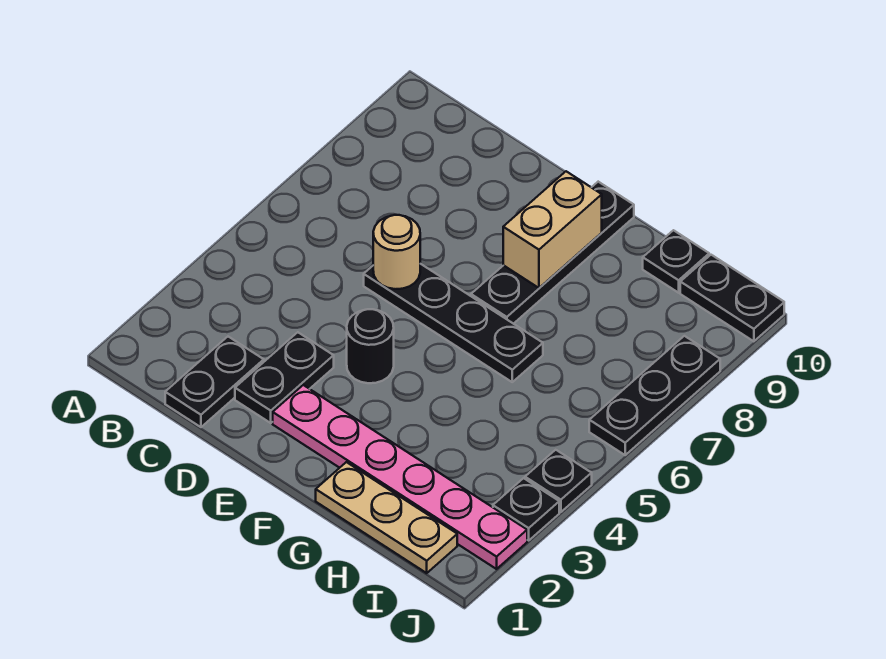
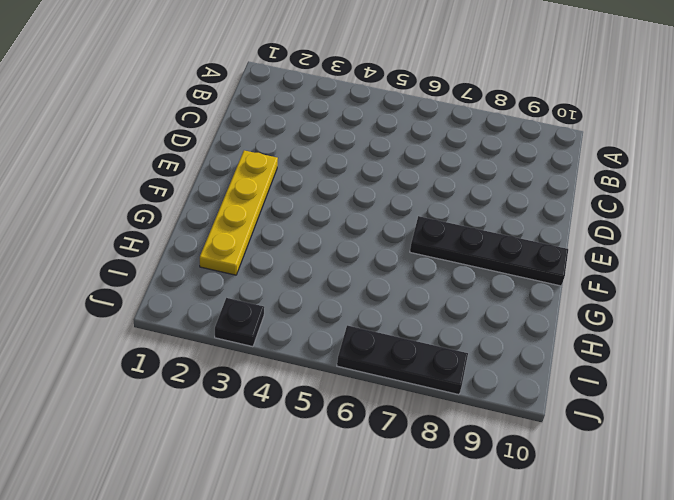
yellow plate E2:H2 level 1 -> pink plate E2:J2 level 1
none -> black plate C1:C2 level 1
none -> black plate D2:D3 level 1
none -> black plate D6:G6 level 1

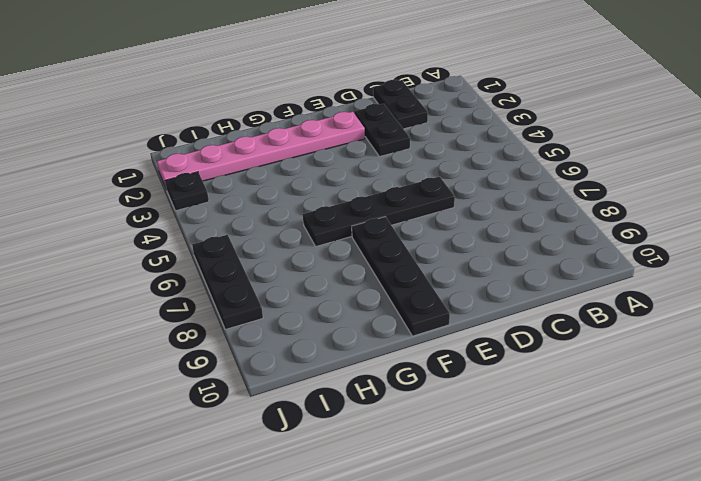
none -> black round brick E4 level 1
none -> tan plate G1:I1 level 1
none -> black plate H10 level 1

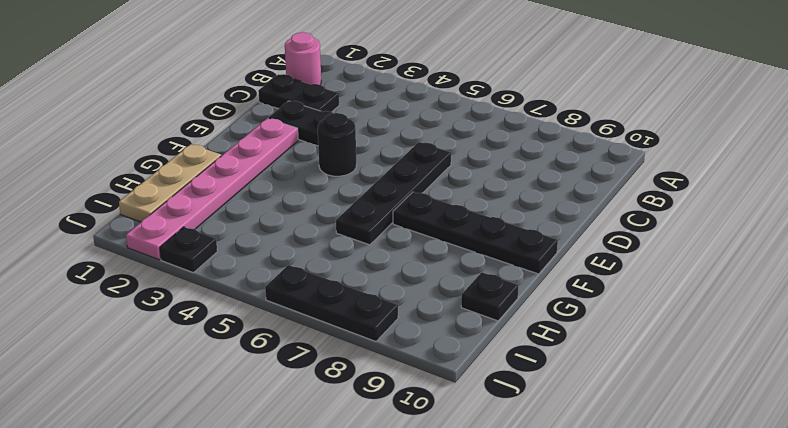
pink round brick B1 level 1 -> none
none -> black plate I10:J10 level 1
none -> black plate J4 level 1
none -> tan round brick D6 level 2

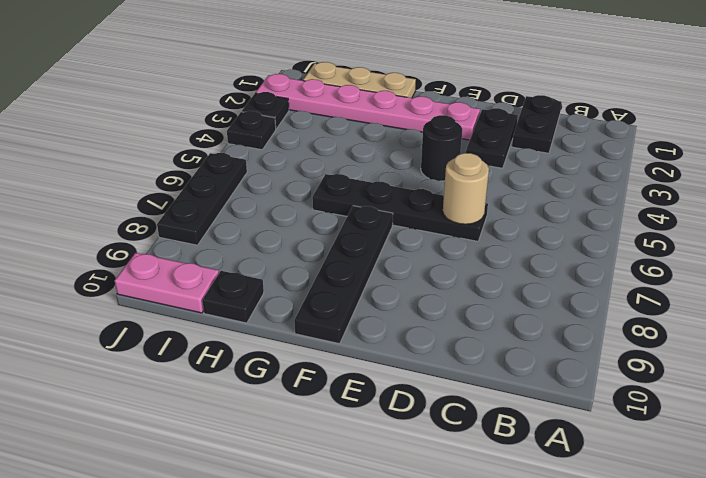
pink plate I10:J10 level 1 -> black plate I10:J10 level 1
none -> tan brick F8:F9 level 2

